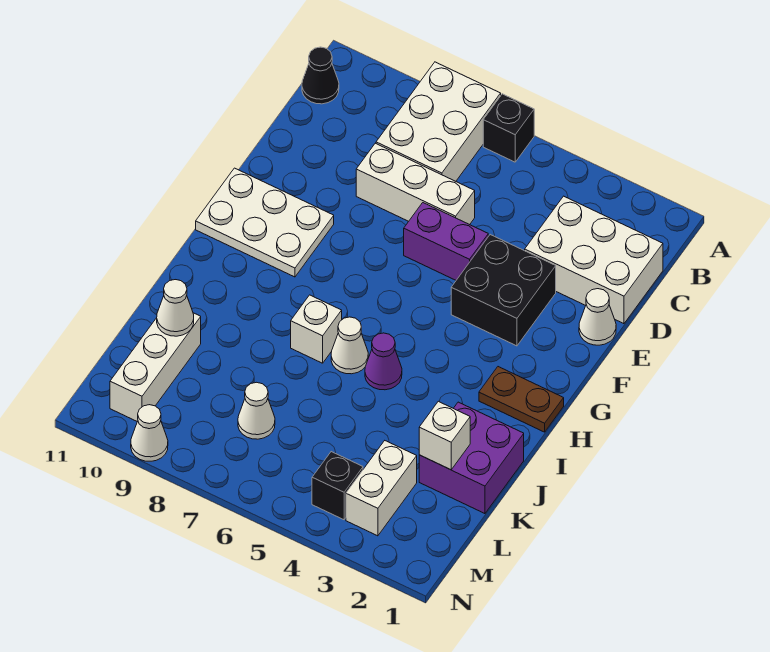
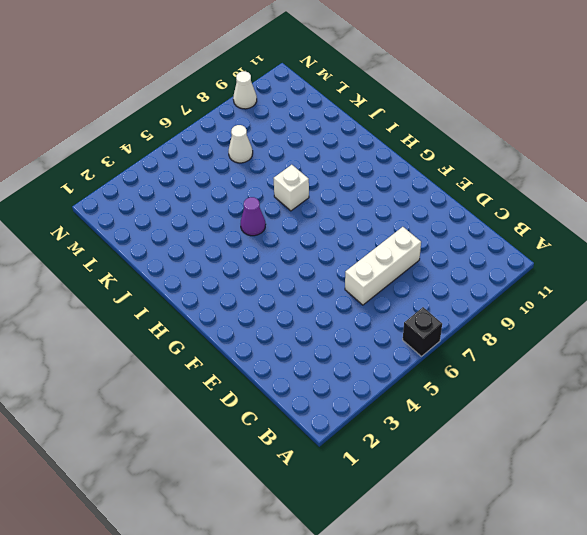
none -> white brick A7:C8 level 1
none -> black cone B11 level 1
none -> white brick C1:D3 level 1

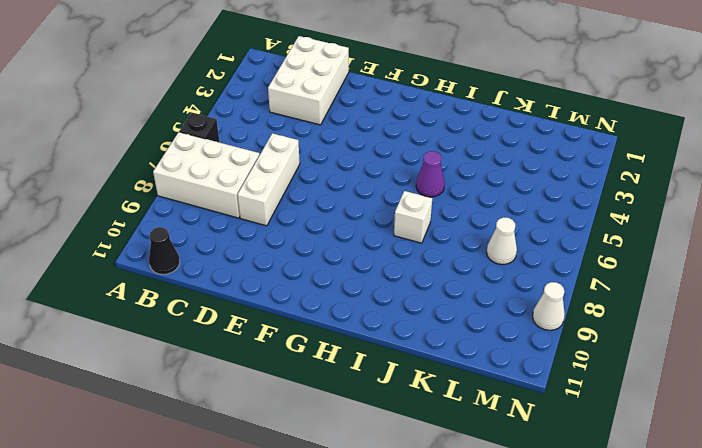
none -> white cone E1 level 1
none -> black brick E3:F4 level 1
none -> purple brick E5:E6 level 1

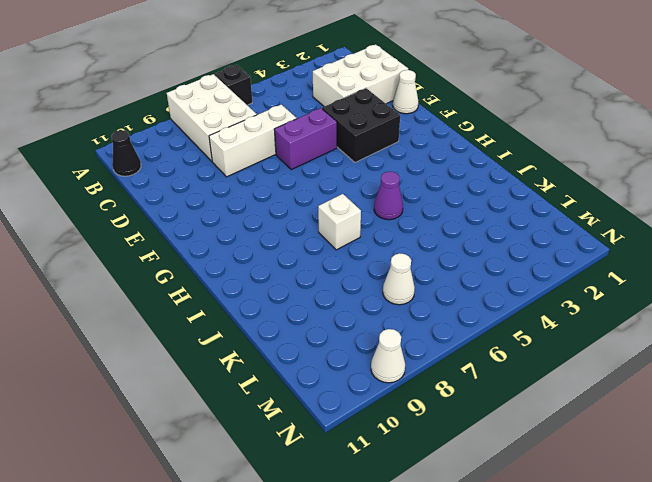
none -> white plate F9:G11 level 1
none -> brown plate H1:H2 level 1
none -> white cone I6 level 1

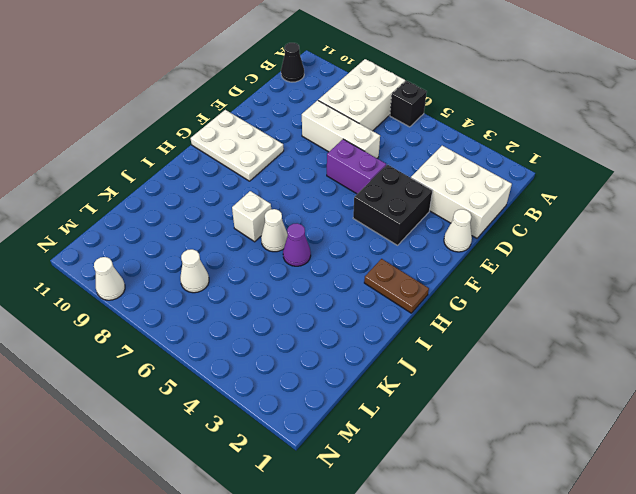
none -> purple brick J1:K2 level 1
none -> white brick K10:M10 level 1
none -> white brick L3:M3 level 1

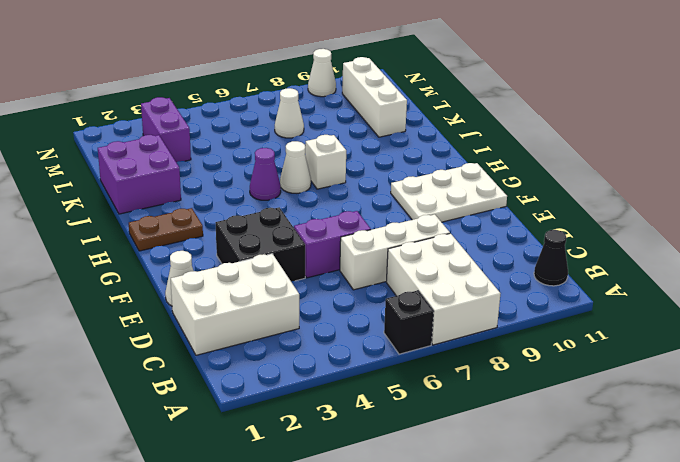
purple brick L3:M3 level 1 -> white brick L3:M3 level 1
none -> black brick M4 level 1
none -> white brick K2 level 2
none -> white cone K10 level 2

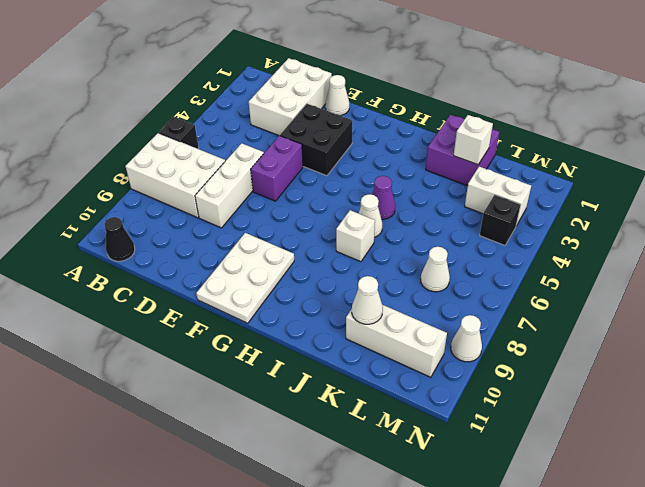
none -> brown plate H1:H2 level 1

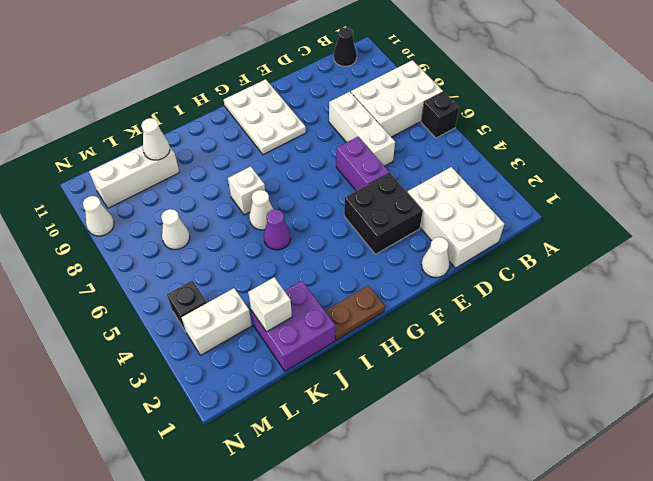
brown plate H1:I1 level 1 -> brown plate H1:H2 level 1

